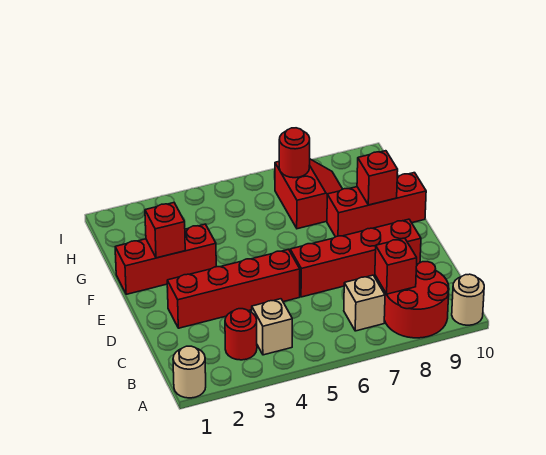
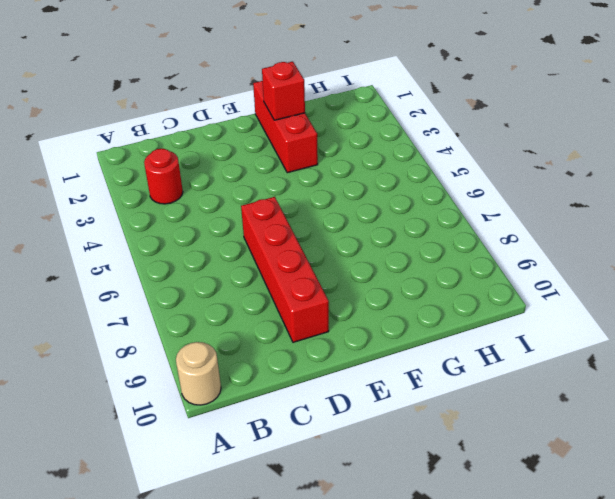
none -> tan round brick A1 level 1
none -> red round brick A8:B9 level 1
none -> tan brick B4 level 1

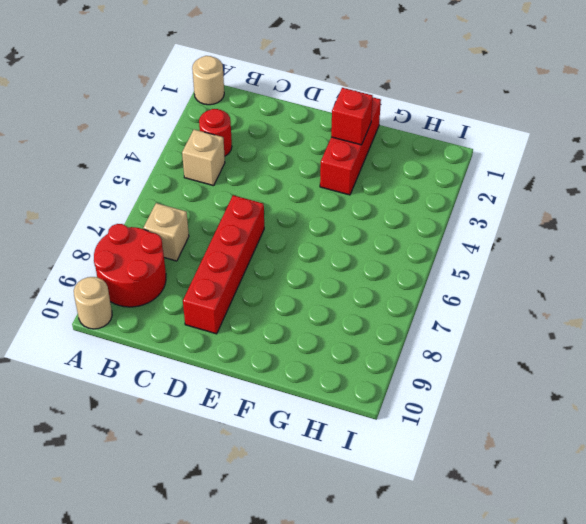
none -> red brick D2:D5 level 1
none -> red brick F8:F10 level 1
none -> red slope G7:H8 level 1 top 7

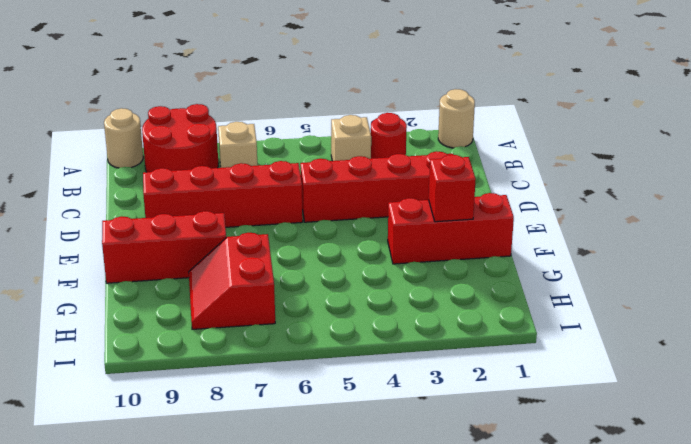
none -> red brick B8 level 2
none -> red brick F9 level 2
none -> red round brick H7 level 2

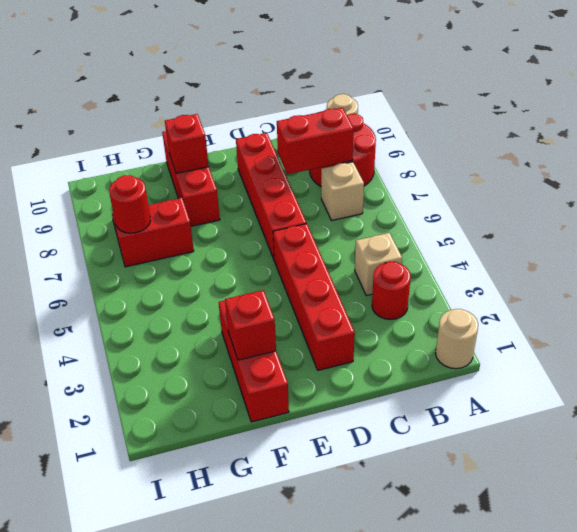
red brick B8:C8 level 2 -> red brick B8 level 2

